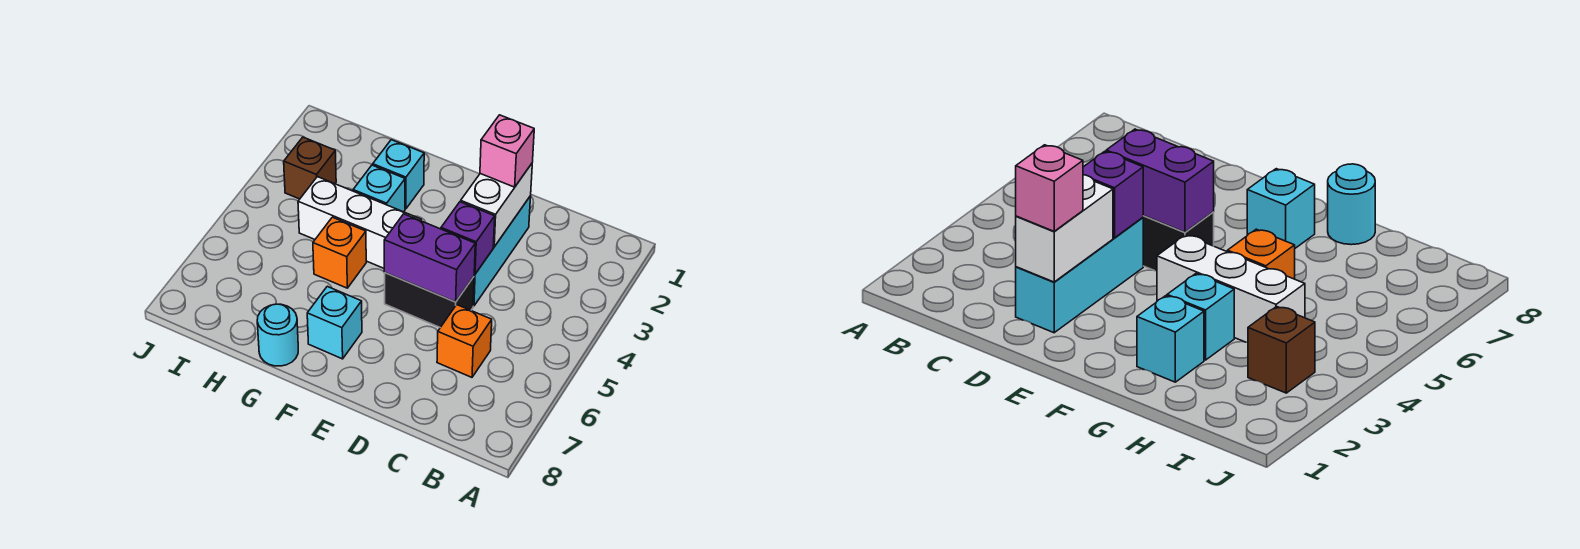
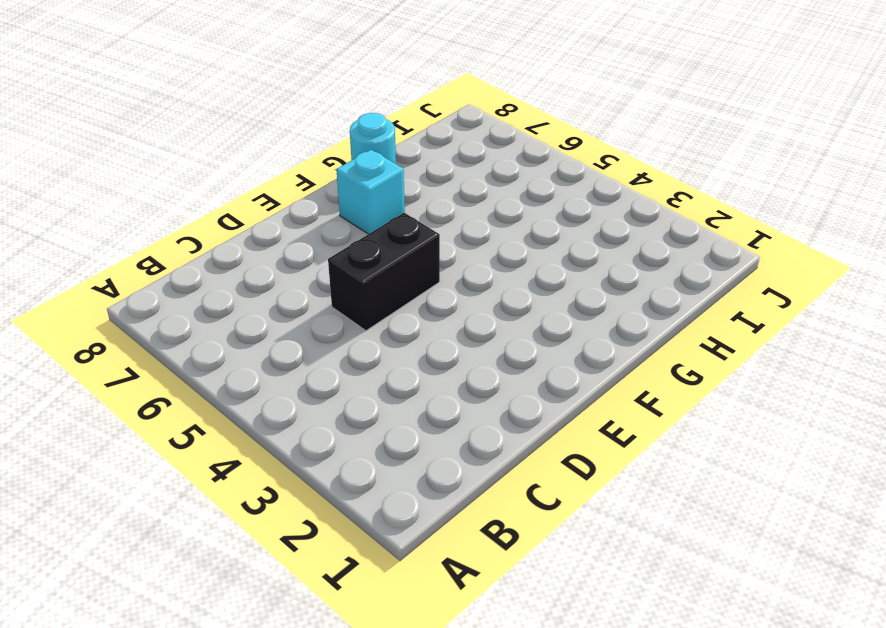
none -> orange brick C6 level 1
none -> cyan brick D2:D4 level 1
none -> white brick F4:H4 level 1

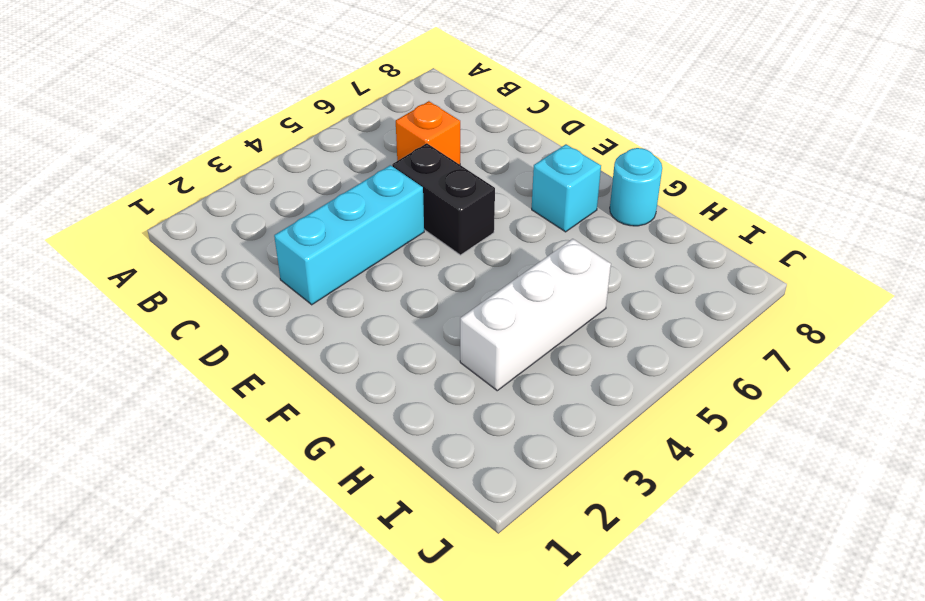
white brick H3:H5 level 1 -> white brick F4:H4 level 1
none -> cyan brick G2 level 1
none -> cyan brick G3 level 1
none -> orange brick G5 level 1

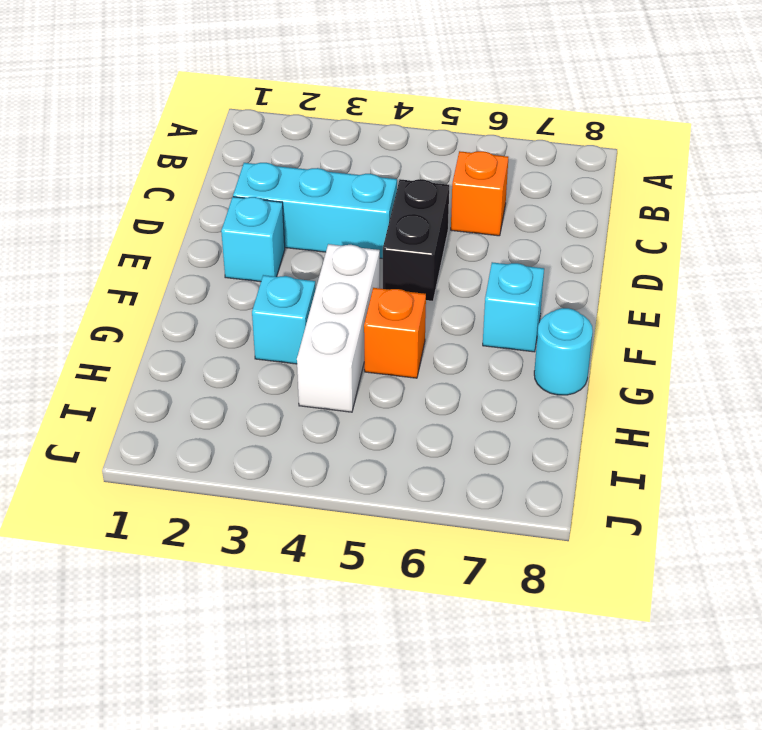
cyan brick E2 level 1 -> cyan brick G2 level 1
none -> brown brick I3 level 1
none -> white brick D2:D3 level 2
none -> purple brick D4 level 2

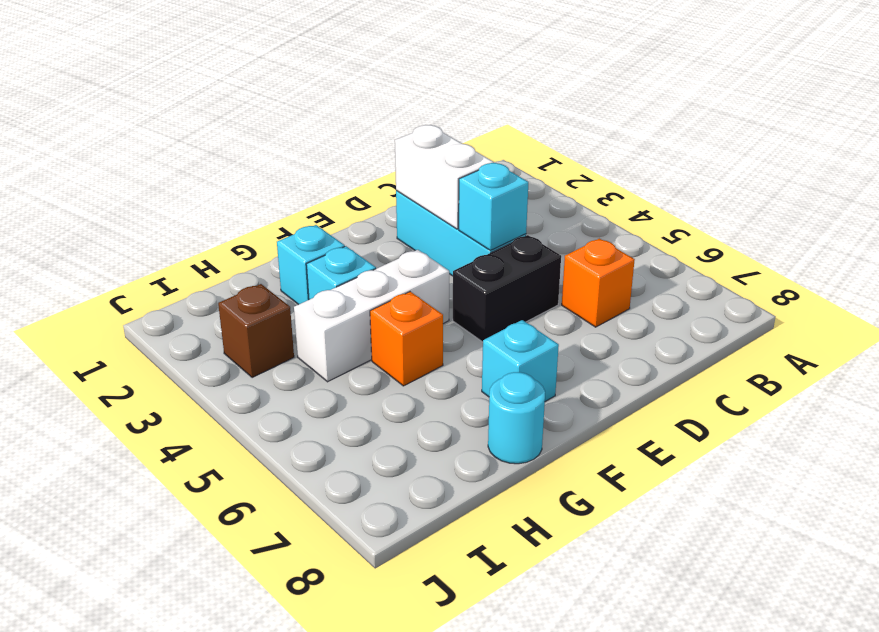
cyan brick D4 level 2 -> purple brick D4 level 2
none -> purple brick D5:E5 level 2
none -> pink brick D2 level 3

